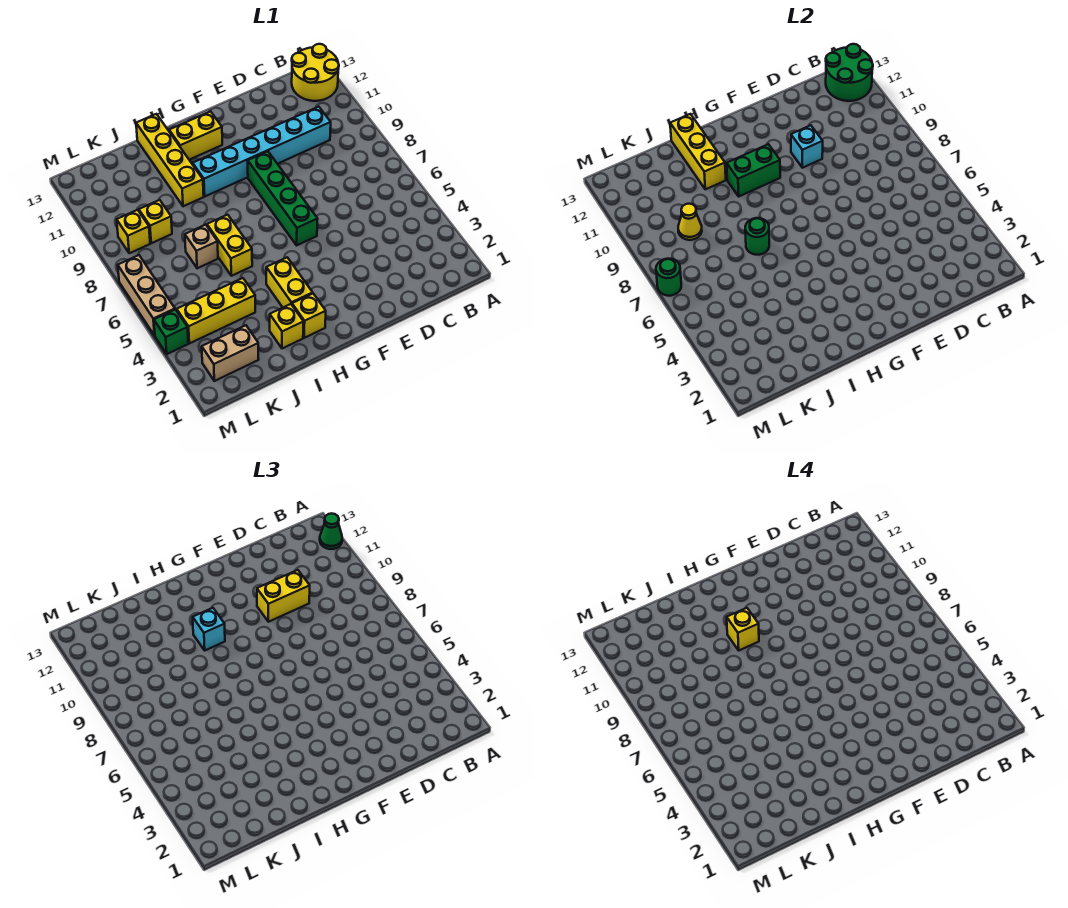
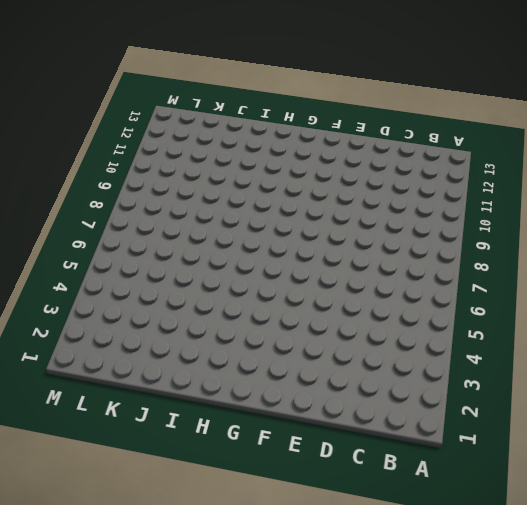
none -> yellow round brick A12:B13 level 1
none -> cyan brick C10:H10 level 1
none -> green brick F6:F9 level 1

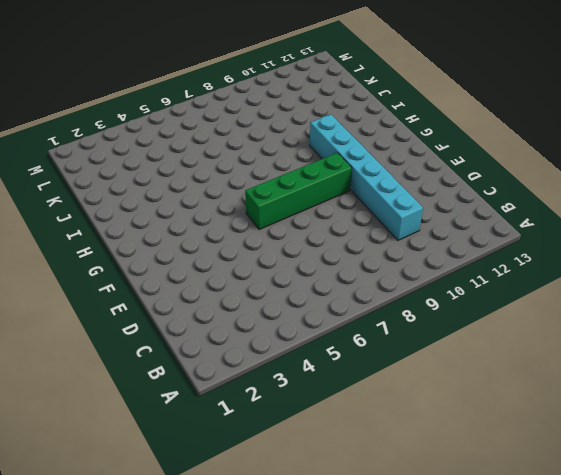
none -> yellow round brick A12:B13 level 1
none -> yellow brick G12:H12 level 1
none -> yellow brick H2 level 1

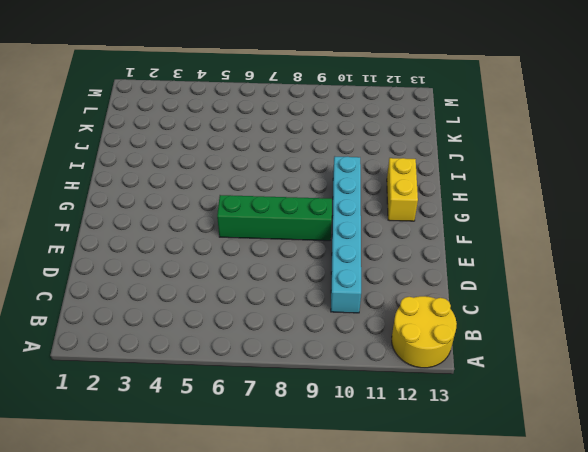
none -> yellow brick H2 level 1
none -> yellow brick H3:H4 level 1
none -> yellow brick I2 level 1

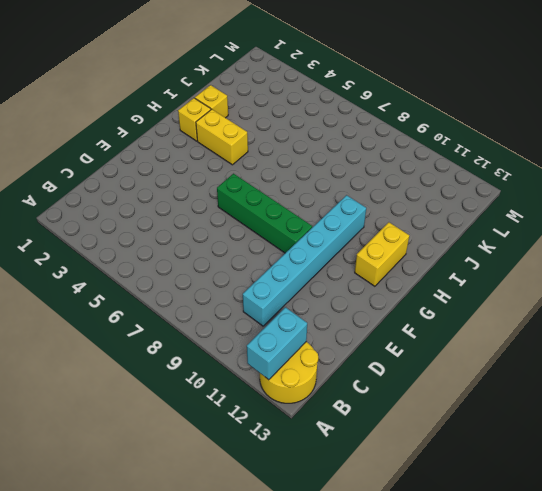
cyan brick A12:B12 level 2 -> green round brick A12:B13 level 2
none -> yellow brick I6:I7 level 1
none -> yellow brick I10:I13 level 1
none -> yellow brick J4:L4 level 1

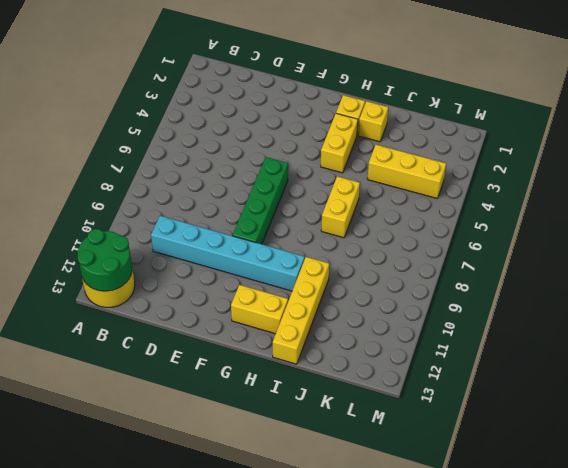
none -> tan brick J7 level 1
none -> tan brick K2:L2 level 1
none -> yellow brick K9 level 1

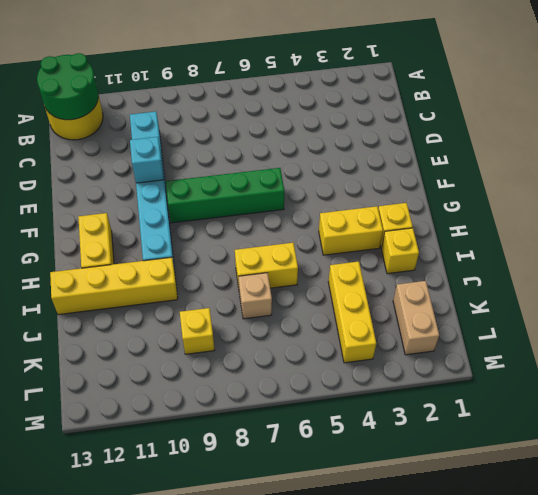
none -> yellow brick L9 level 1
none -> green brick M4 level 1
none -> tan brick M5:M7 level 1

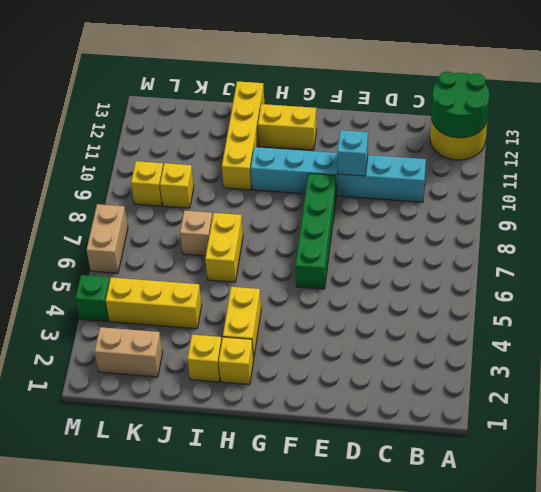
tan brick M6:M7 level 1 -> tan brick M5:M7 level 1
none -> green brick G10:H10 level 2
none -> green round brick I7 level 2
none -> yellow brick I11:I13 level 2

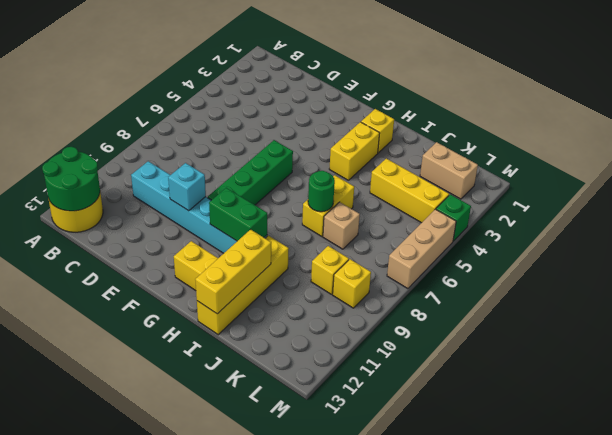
none -> yellow brick I2 level 1
none -> yellow cone K9 level 2
none -> green round brick M7 level 2

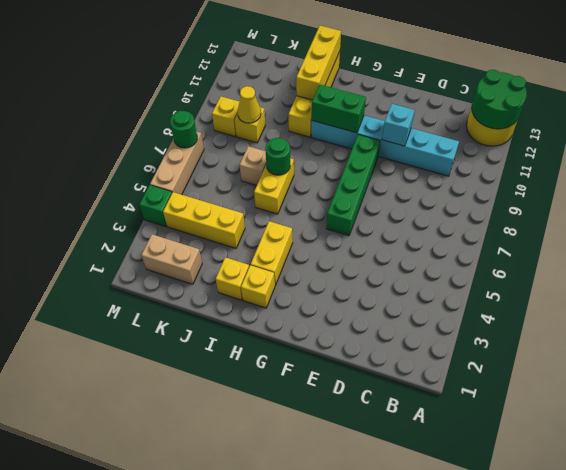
none -> yellow brick G12:H12 level 1
none -> green cone A12 level 3
none -> yellow brick D10:E10 level 3

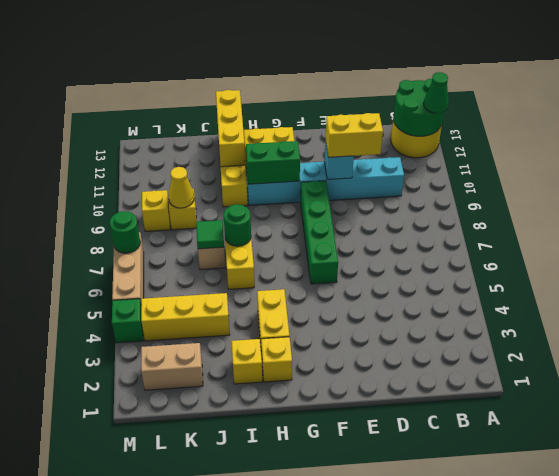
green tile J7 level 2 -> none
none -> cyan brick H10 level 3
none -> yellow brick H10 level 4

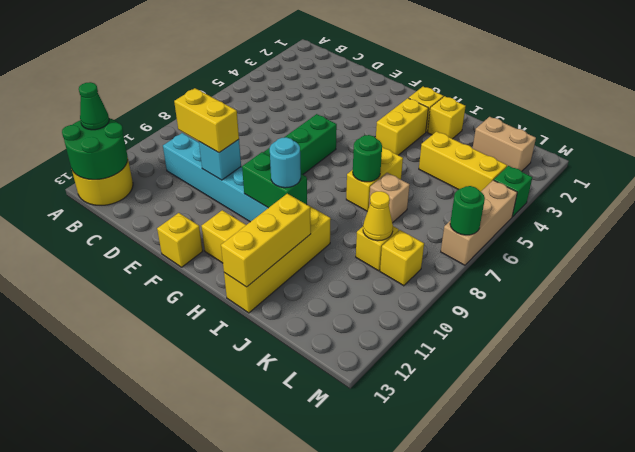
yellow brick F13 level 1 -> yellow brick H10 level 4
cyan round brick H10 level 3 -> cyan brick H10 level 3

